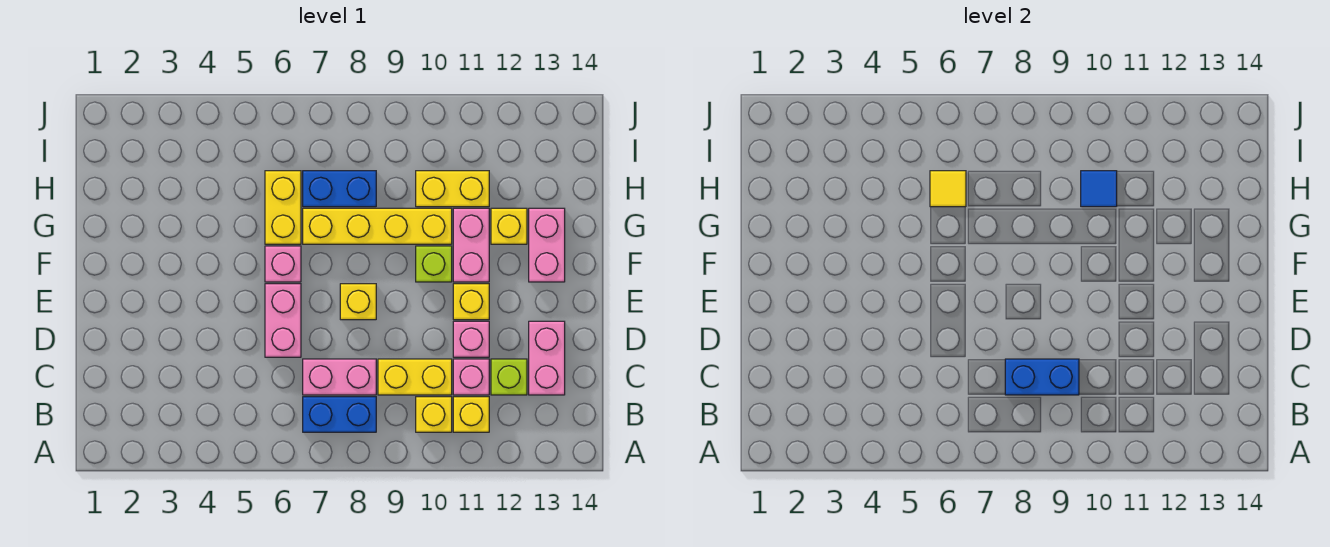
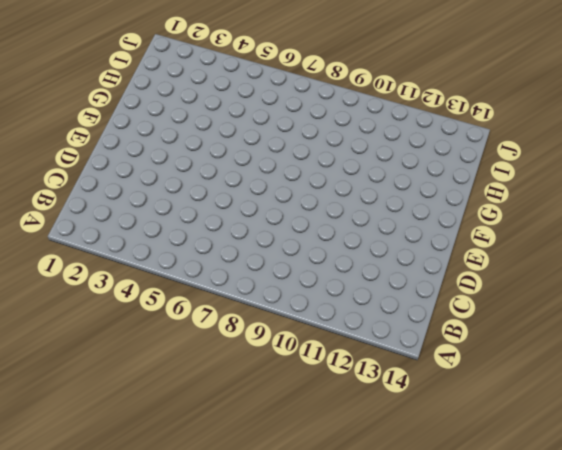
none -> blue brick B7:B8 level 1
none -> yellow brick B10 level 1
none -> yellow brick B11 level 1

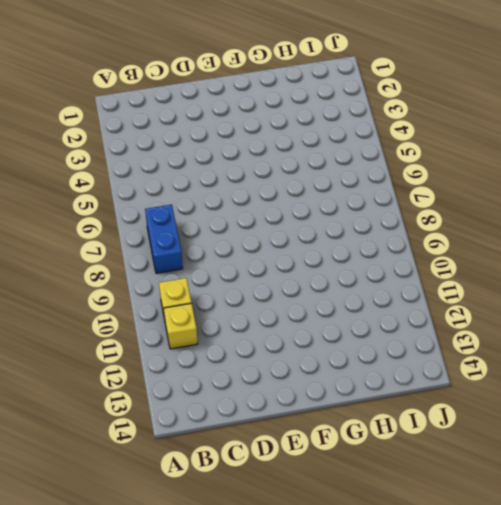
none -> pink brick C7:C8 level 1
none -> yellow brick C9:C10 level 1
none -> pink brick C11 level 1

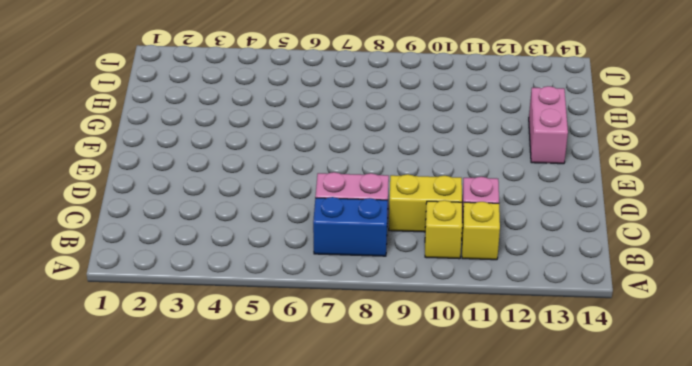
none -> lime brick C12 level 1
none -> pink brick C13:D13 level 1
none -> pink brick D6:E6 level 1

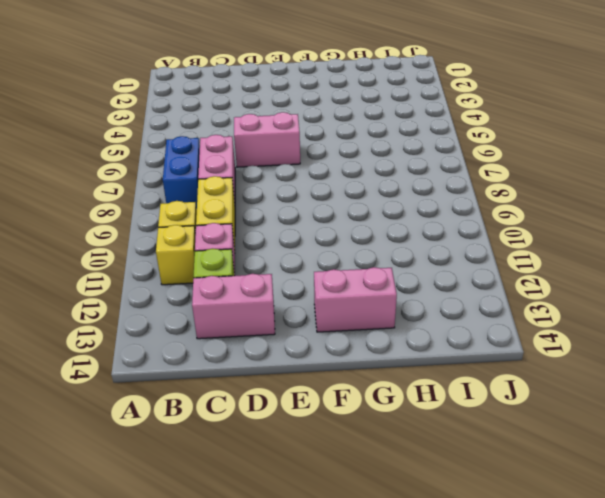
none -> pink brick D11 level 1
none -> yellow brick E8 level 1
none -> yellow brick E11 level 1

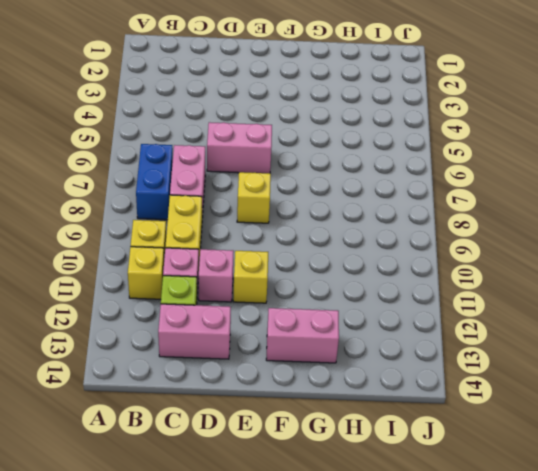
none -> pink brick F6 level 1
none -> lime brick F10 level 1
none -> pink brick F11:G11 level 1

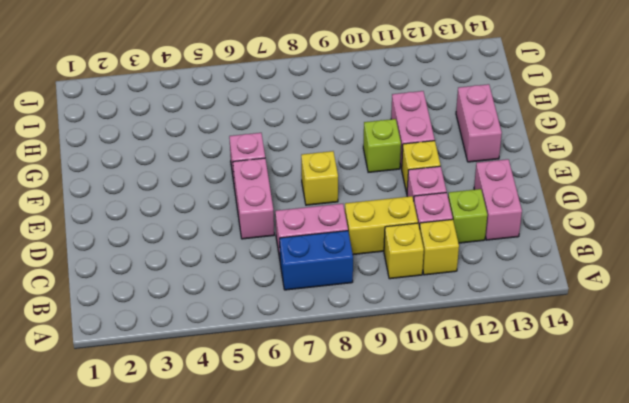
none -> yellow brick G6:H6 level 1
none -> yellow brick G7:G10 level 1
none -> yellow brick G12 level 1

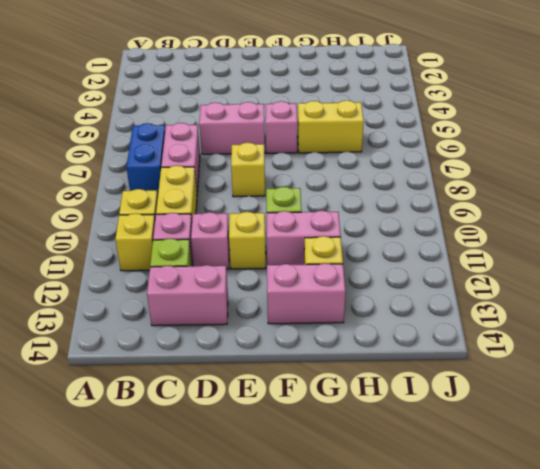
none -> yellow brick G7:G10 level 1
none -> blue brick H7:H8 level 1
none -> yellow brick H10:H11 level 1

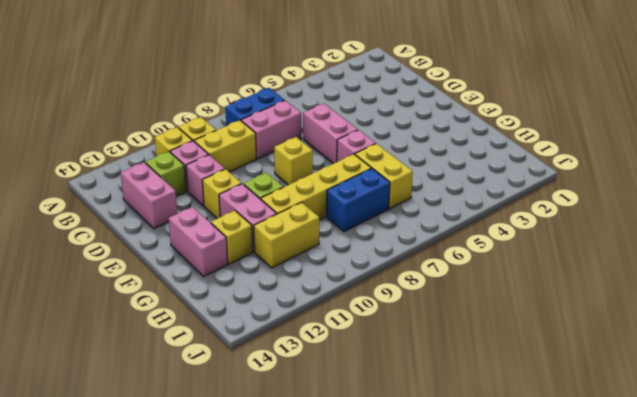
none -> blue brick C8:C9 level 2
none -> yellow tile H6 level 2
none -> blue tile H10 level 2

